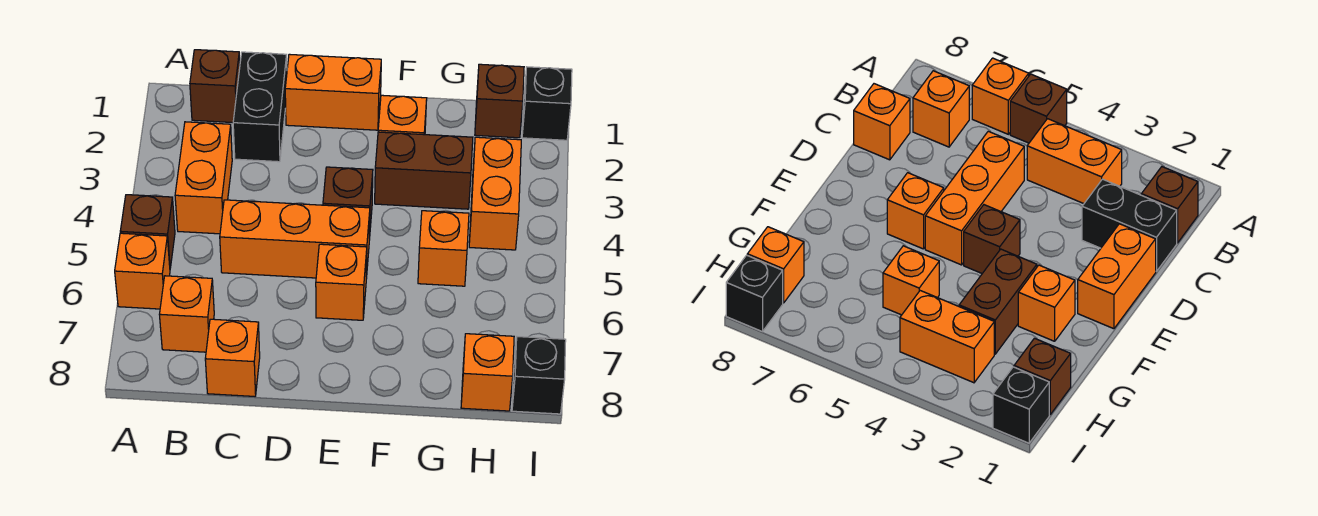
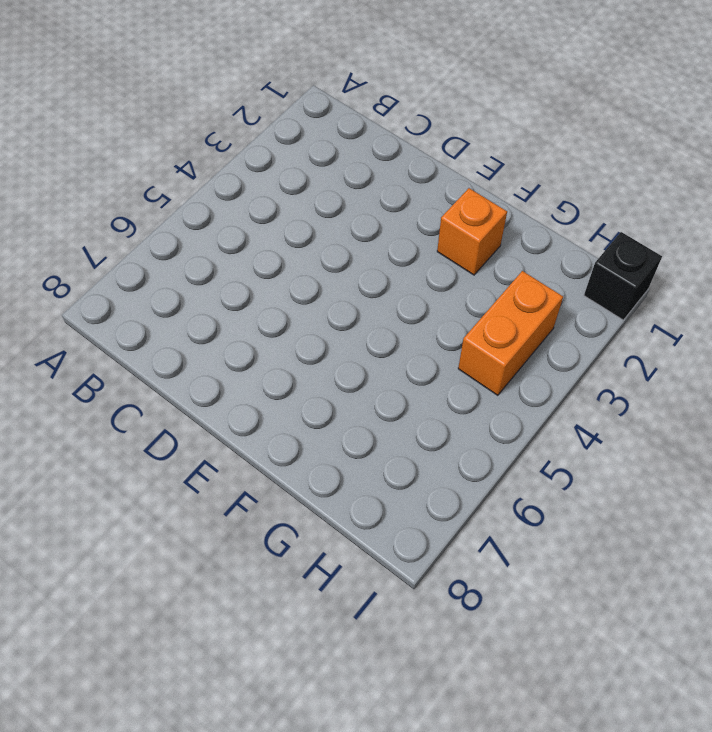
none -> brown brick A5 level 1
none -> orange brick A6 level 1
none -> brown brick B1 level 1

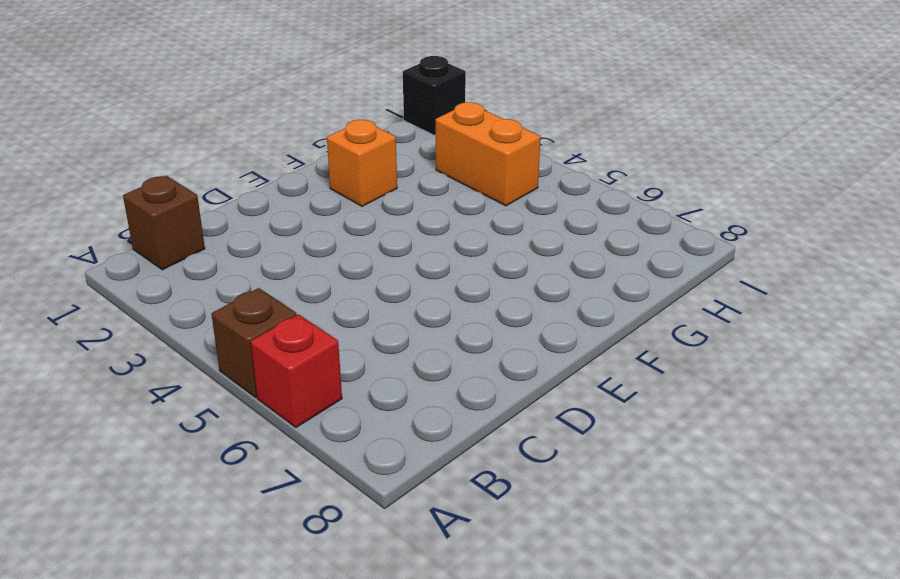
red brick A6 level 1 -> orange brick A6 level 1
none -> orange brick B3:B4 level 1
none -> orange brick B7 level 1
none -> black brick C1:C2 level 1

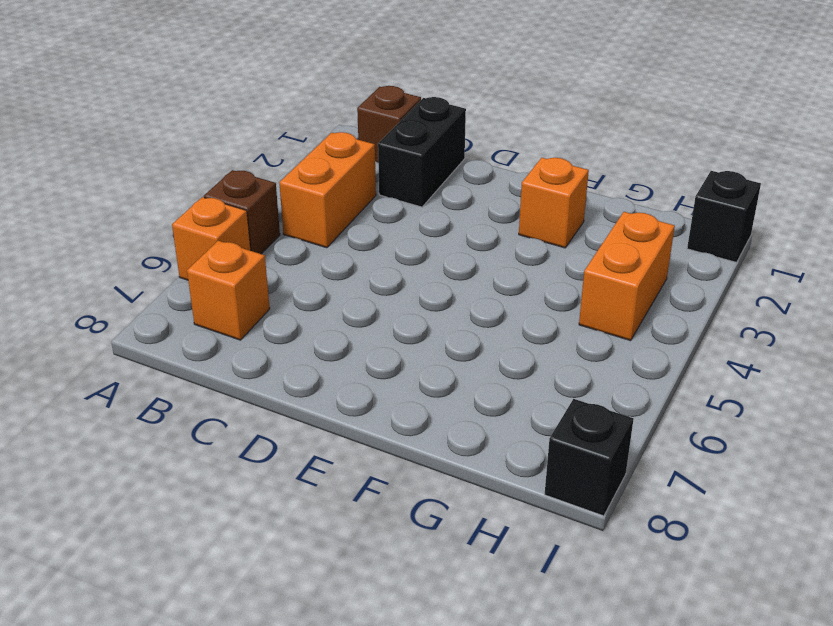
none -> orange brick C5:E5 level 1
none -> orange brick C8 level 1
none -> orange brick D1:E1 level 1

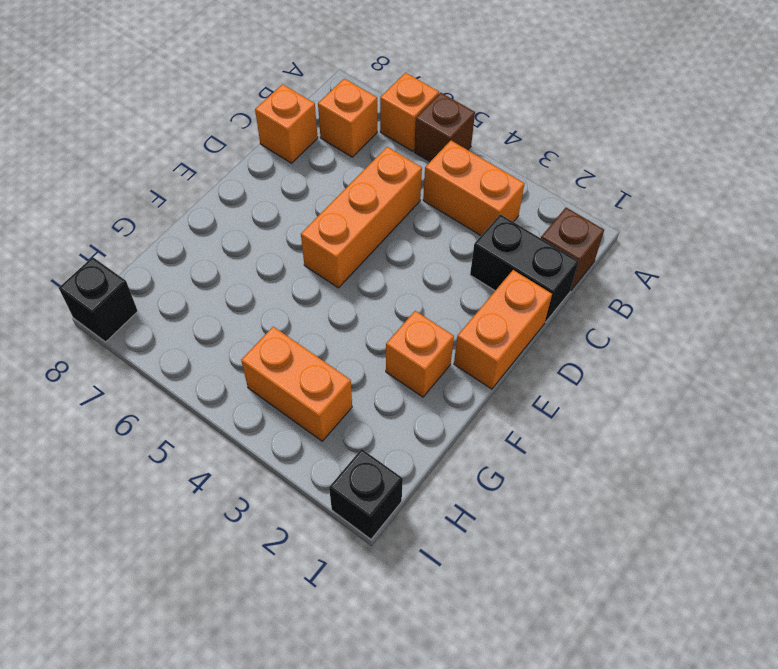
none -> brown brick E4 level 1
none -> orange brick E6 level 1
none -> brown brick F3:G3 level 1

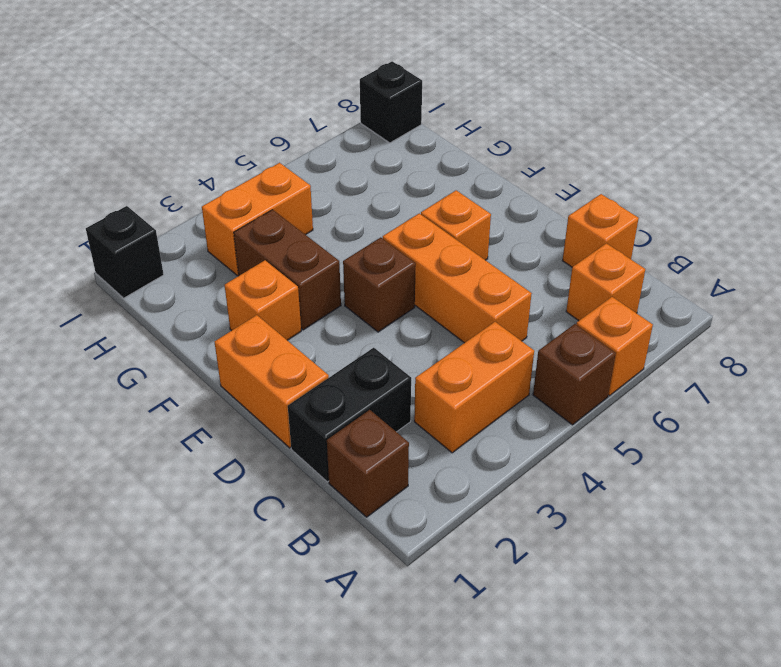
none -> orange brick G5 level 1
none -> brown brick H1 level 1
none -> orange brick H8 level 1

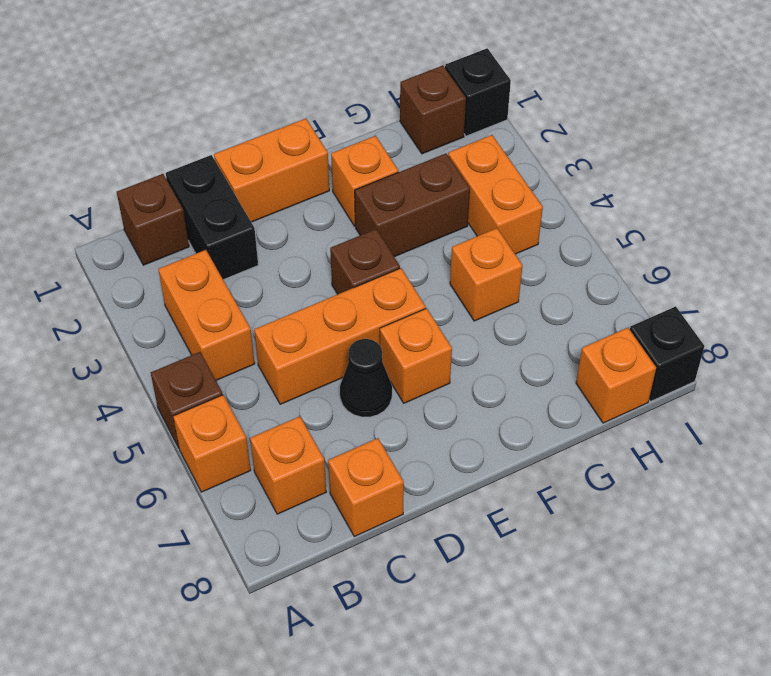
black cone D6 level 1 -> none

